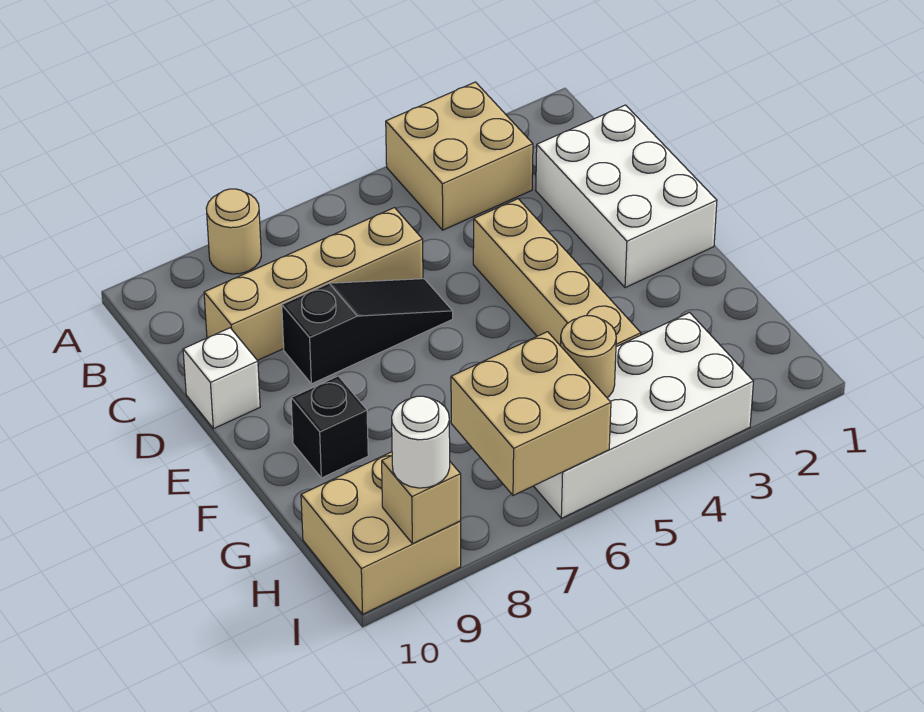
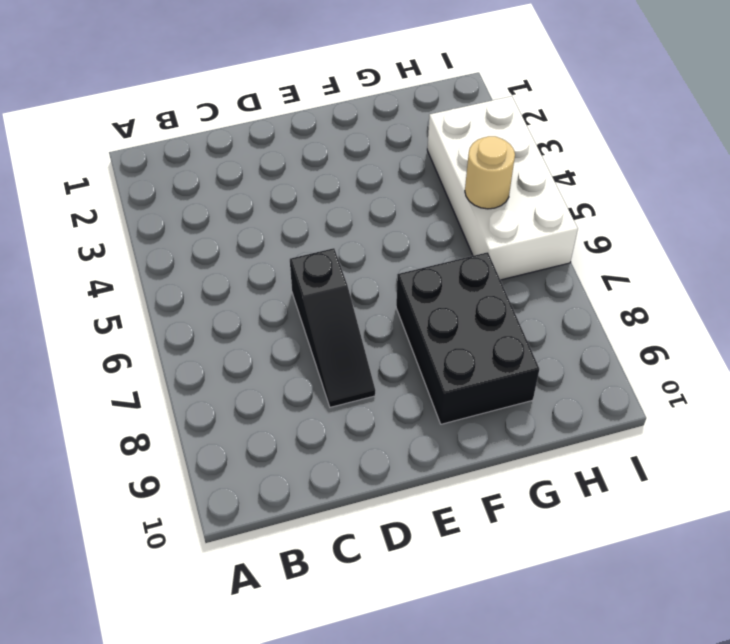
black slope D6:D8 level 1 top 6 -> black slope D6:D8 level 1 top 8
black brick F7:G9 level 1 -> black brick F9 level 1
none -> tan brick A3:B4 level 1
none -> tan round brick A8 level 1
none -> white brick C1:E2 level 1

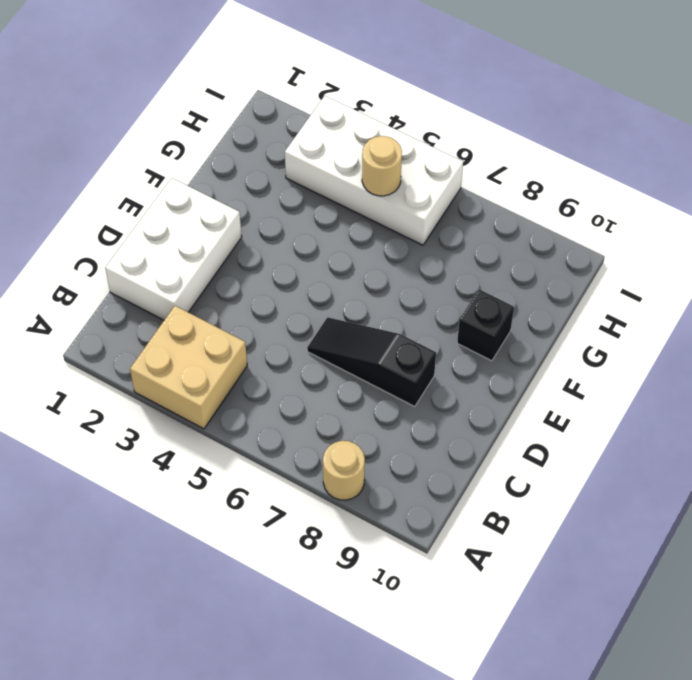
none -> tan brick C6:C9 level 1
none -> tan brick D4:G4 level 1
none -> white brick D10 level 1

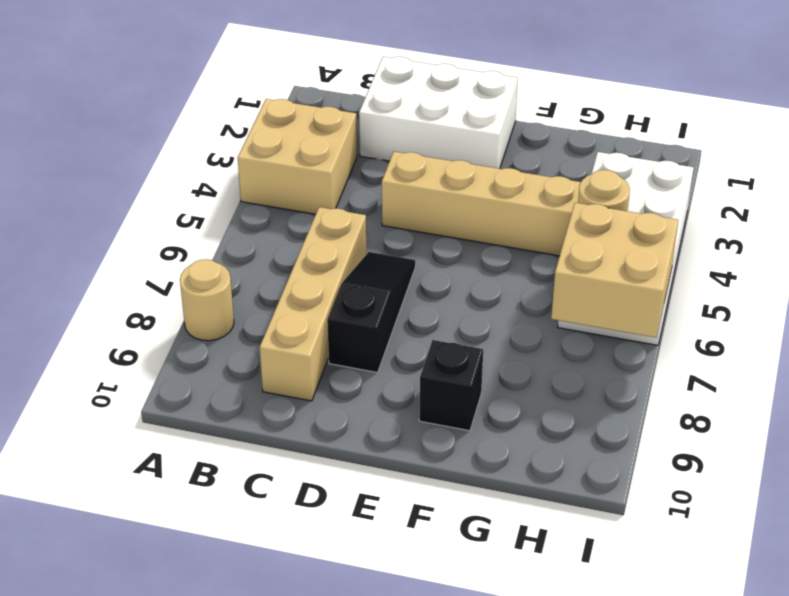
none -> white brick D10 level 1
none -> tan brick H9:I10 level 1
none -> tan brick I9 level 2

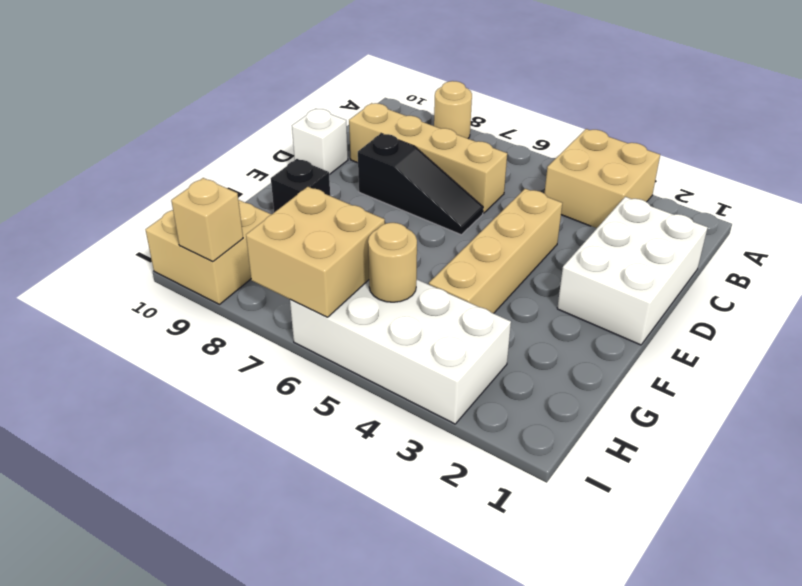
none -> white round brick I9 level 3

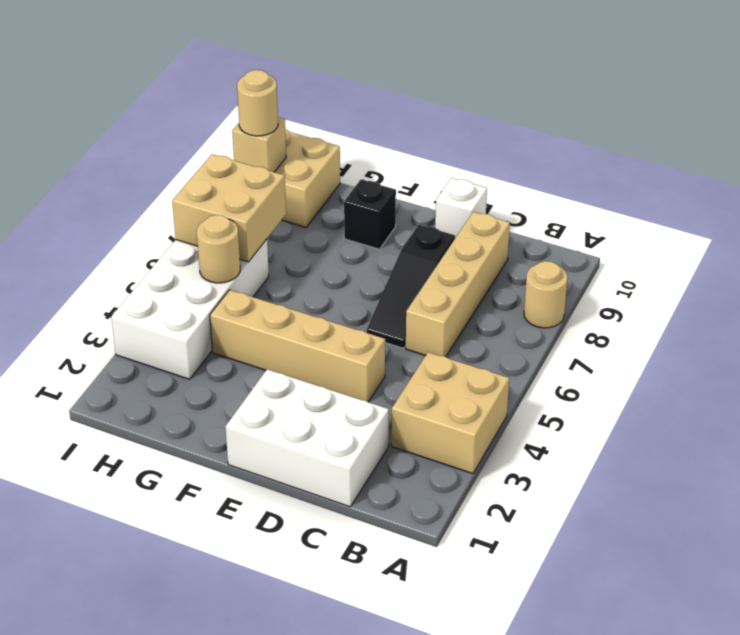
tan round brick I9 level 3 -> white round brick I9 level 3

